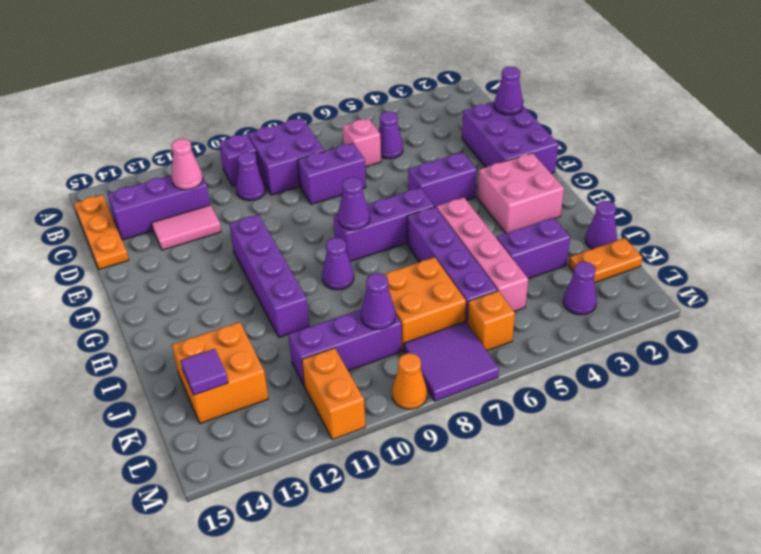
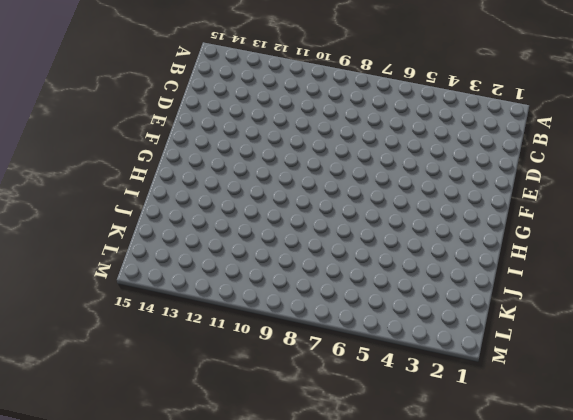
none -> purple brick B8:C9 level 1
none -> purple brick B10 level 1
none -> orange plate B15:D15 level 1
none -> purple cone C5 level 1

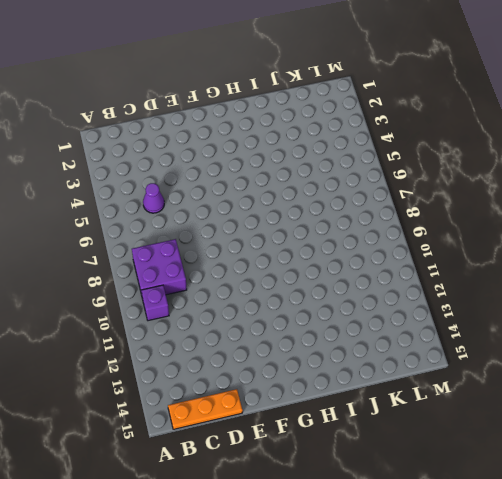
none -> pink brick C6 level 1
none -> purple cone C10 level 1
none -> purple brick C12:C14 level 1
none -> purple brick D1:F2 level 1

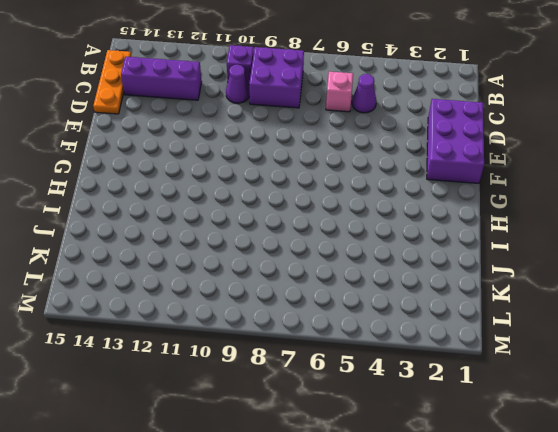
none -> purple brick D7:D8 level 1
none -> pink tile D12:D13 level 1
none -> purple brick F4:F5 level 1
none -> purple brick F11:I11 level 1

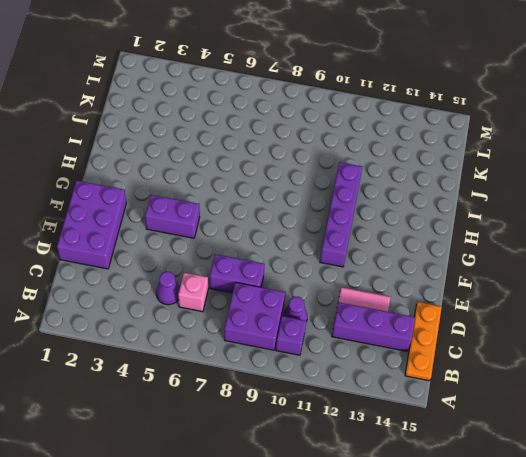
none -> pink brick G2:H3 level 1
none -> purple brick G6:G8 level 1
none -> pink brick H5:K5 level 1
none -> purple brick H6:K6 level 1

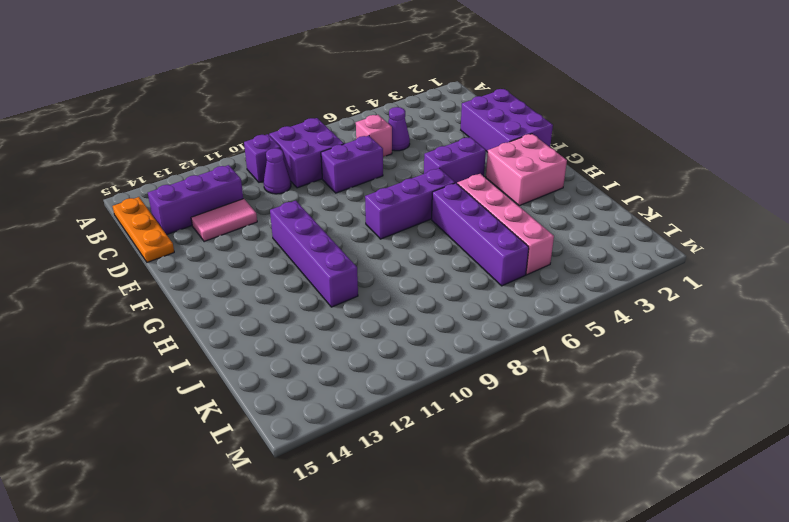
none -> purple cone H9 level 1
none -> purple cone J1 level 1
none -> purple brick J3:J4 level 1
none -> orange brick J7:K8 level 1

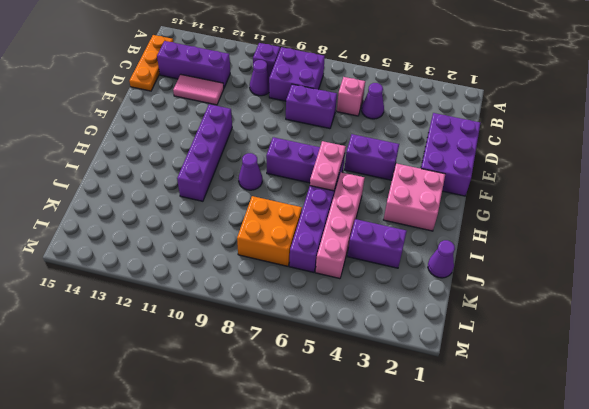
pink plate G6:H6 level 2 -> none
none -> orange brick J13:K14 level 1
none -> orange plate K1:K2 level 1
none -> purple brick K9:K11 level 1
none -> purple cone L3 level 1

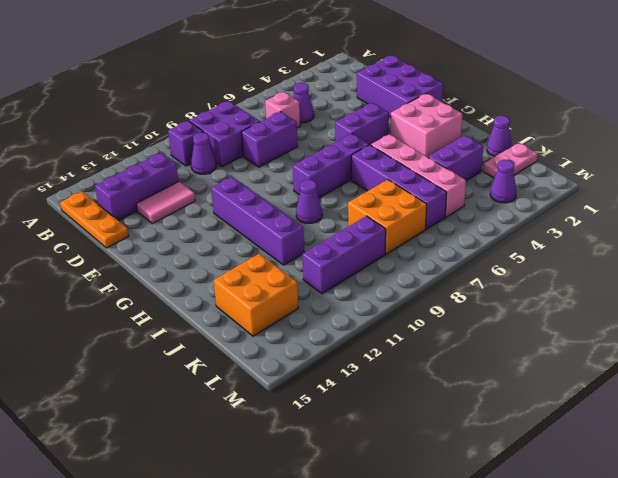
pink plate K1:K2 level 1 -> orange plate K1:K2 level 1
none -> orange brick L6 level 1
none -> purple tile L7:M8 level 1
none -> orange brick L11:M11 level 1
none -> orange cone M9 level 1

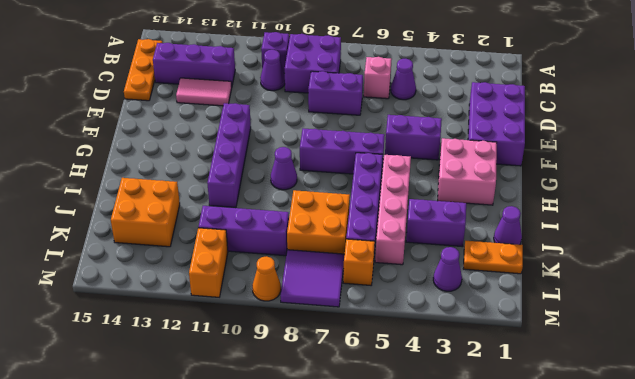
none -> pink cone C12 level 2
none -> purple cone D1 level 2
none -> purple cone G8 level 2
none -> purple cone K9 level 2

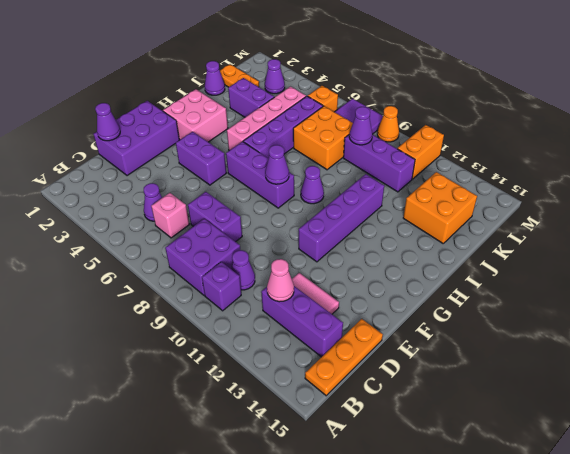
none -> purple tile K14 level 2

